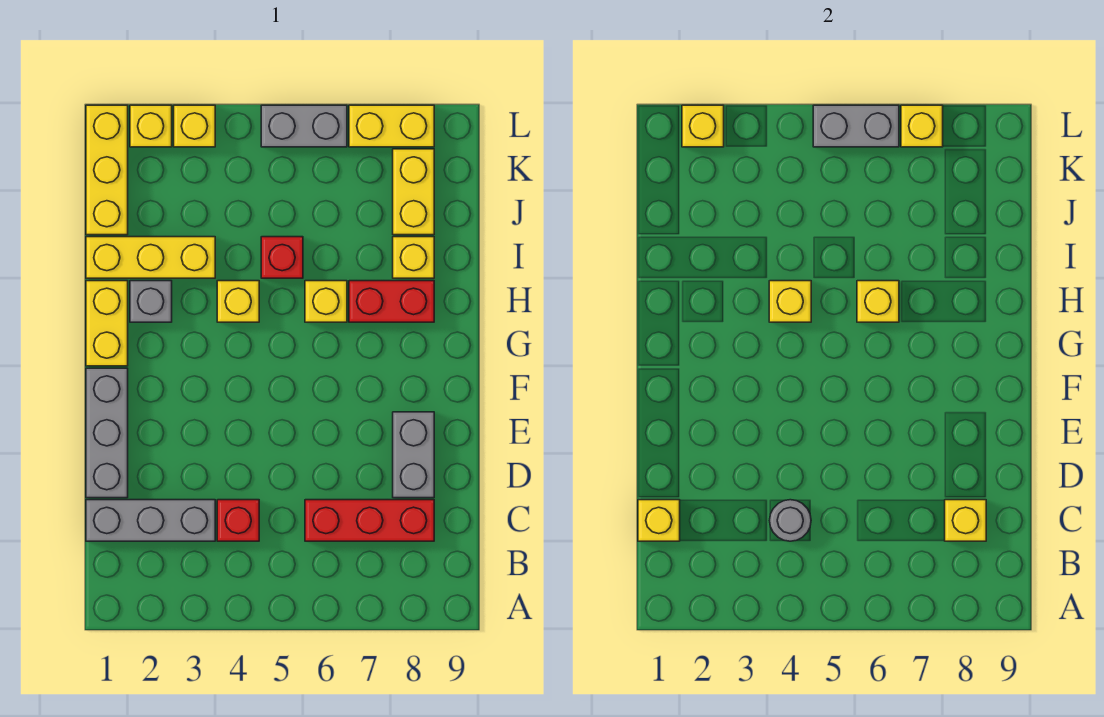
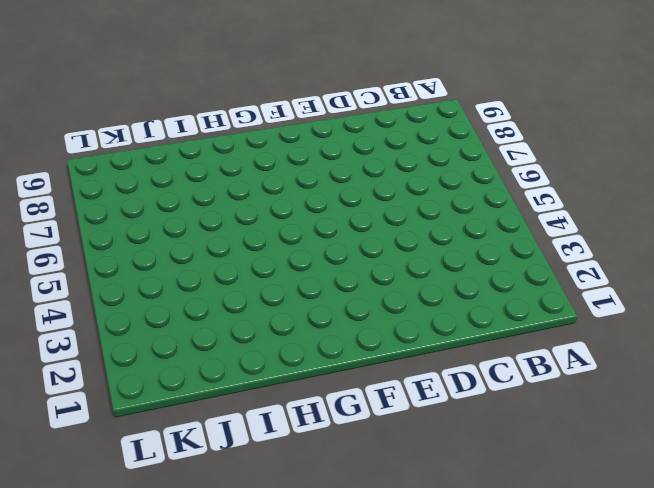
none -> grey brick C1:C3 level 1
none -> red brick C4 level 1
none -> red brick C6:C8 level 1

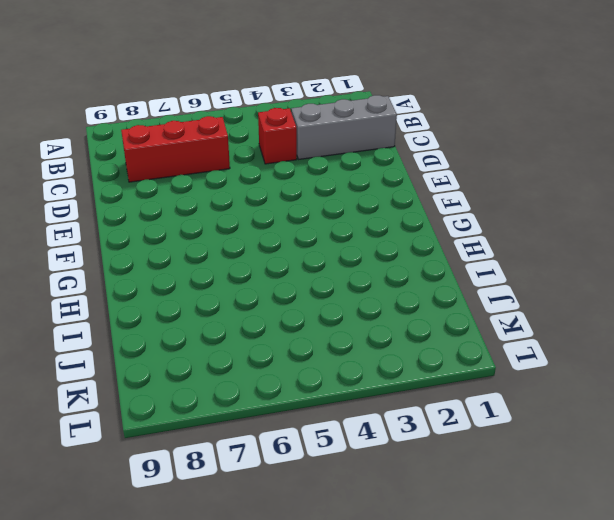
none -> grey brick D1:F1 level 1
none -> grey brick D8:E8 level 1
none -> yellow brick G1:H1 level 1

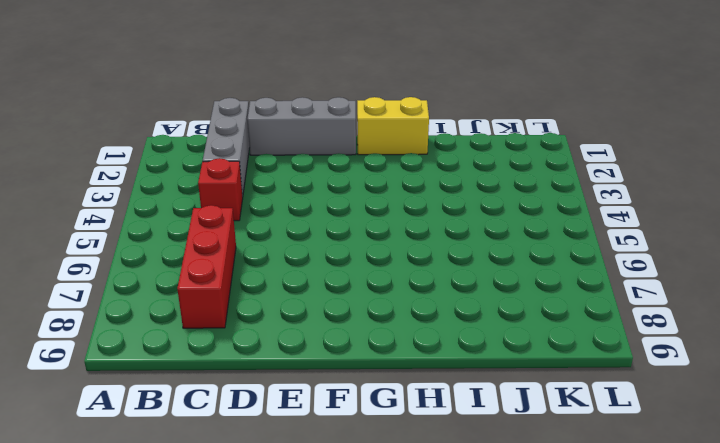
none -> grey brick D8:E8 level 1
none -> grey brick H2 level 1
none -> yellow brick H4 level 1

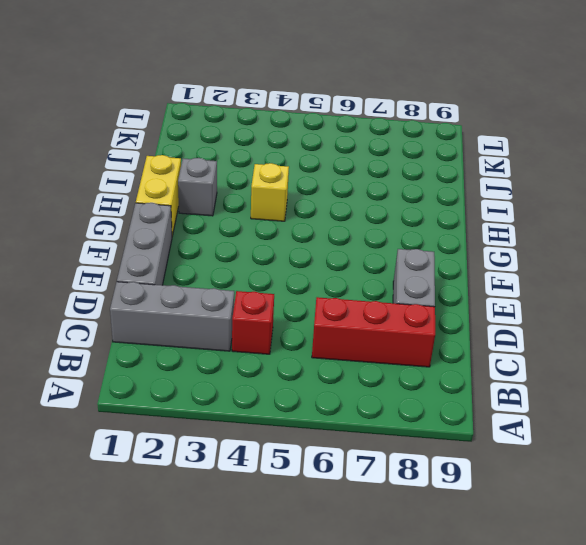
none -> yellow brick H6 level 1
none -> red brick H7:H8 level 1
none -> yellow brick I1:I3 level 1

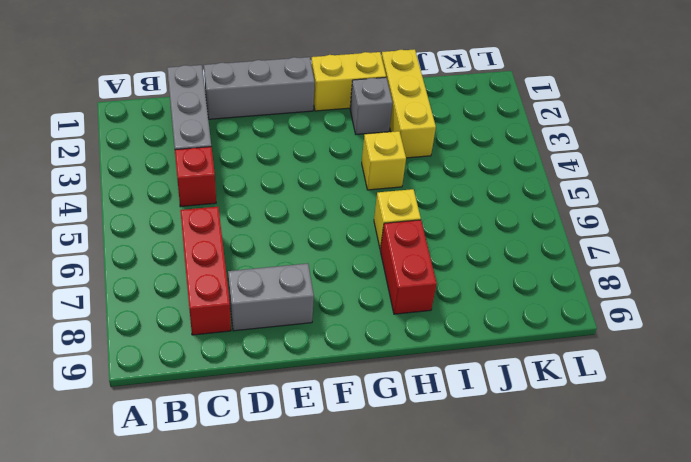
none -> red brick I5 level 1
none -> yellow brick I8 level 1
none -> yellow brick J1:L1 level 1

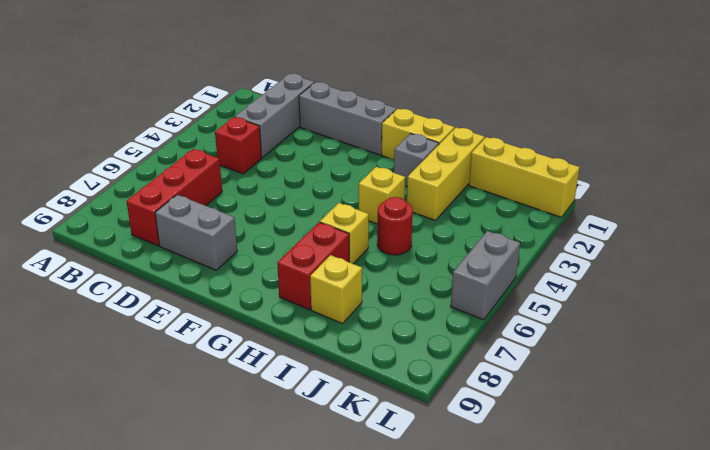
red round brick I5 level 1 -> red brick I5 level 1
none -> yellow brick J8:K8 level 1
none -> yellow brick L2 level 1
none -> yellow brick L3 level 1

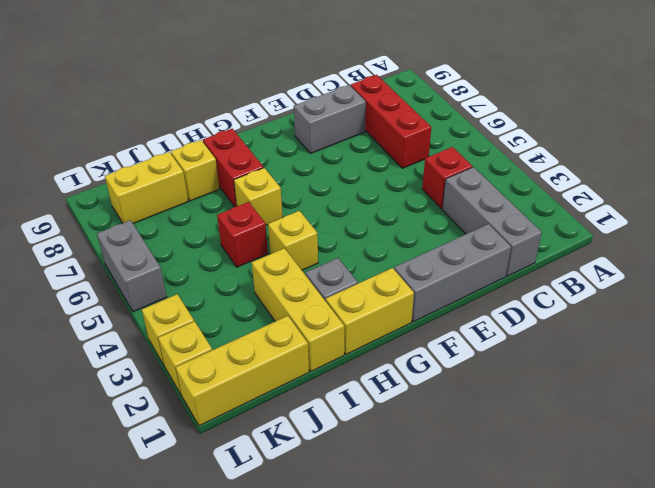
none -> yellow brick L7:L8 level 1
none -> yellow brick C1 level 2
none -> grey round brick C4 level 2

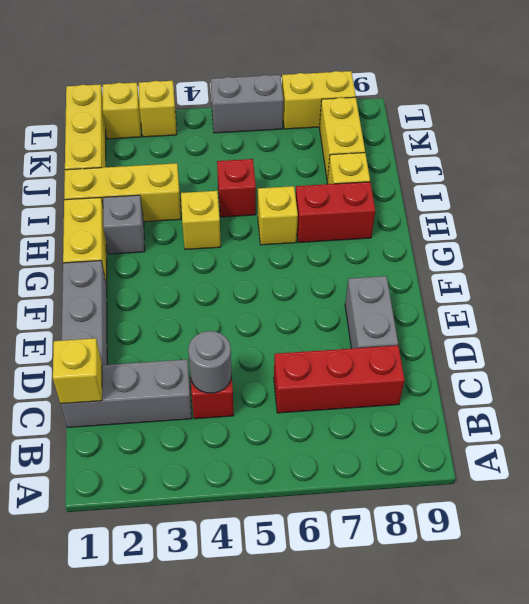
none -> yellow brick C8 level 2
none -> yellow brick H4 level 2
none -> yellow brick H6 level 2

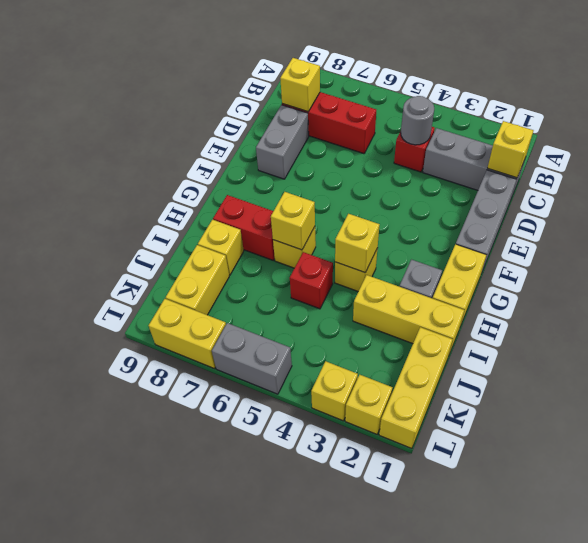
none -> yellow brick L2 level 2
none -> grey brick L5:L6 level 2
none -> yellow brick L7 level 2

